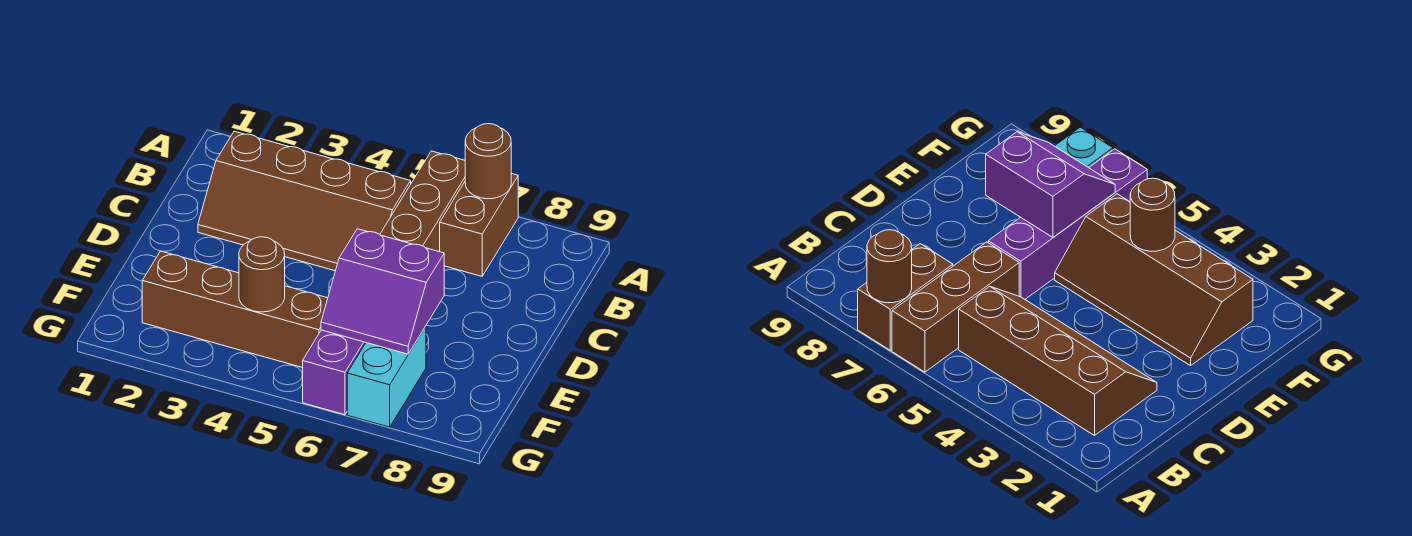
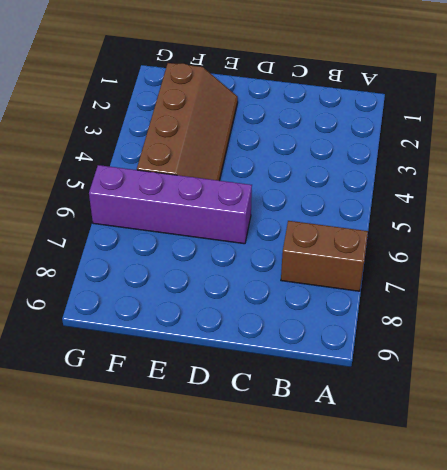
none -> brown brick A6:C6 level 1
none -> brown slope B2:C5 level 1 top B

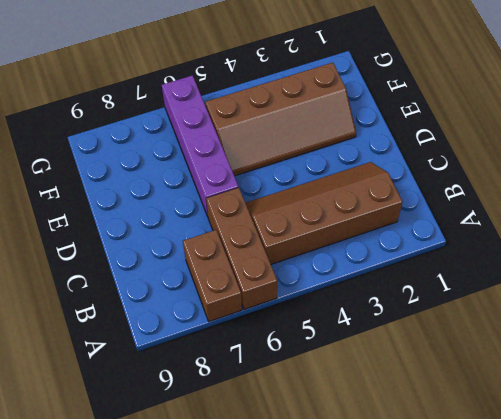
none -> cyan brick F7:G7 level 1
none -> brown round brick A7 level 2

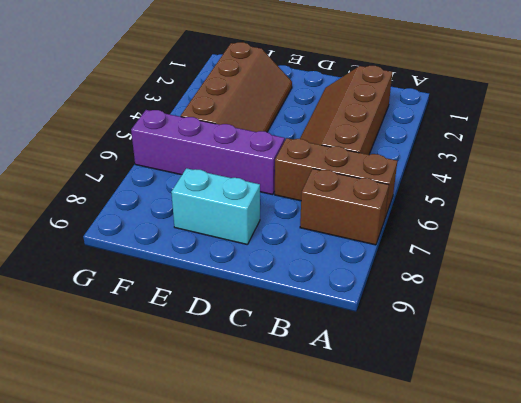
cyan brick D8:E8 level 1 -> cyan brick F7:G7 level 1
none -> brown round brick A7 level 2
none -> purple slope E6:F7 level 2 top E

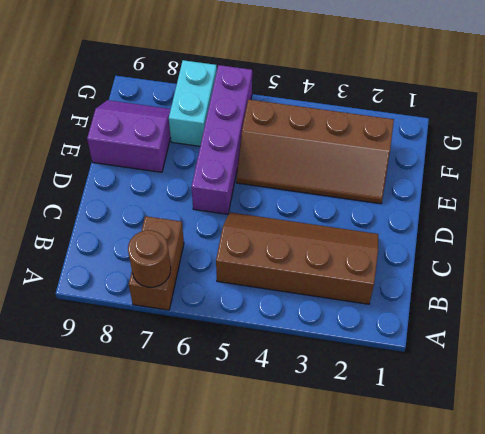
purple slope E8:F9 level 1 top E -> purple slope E6:F7 level 2 top E
none -> brown brick A6:C6 level 1
none -> brown round brick F4 level 2

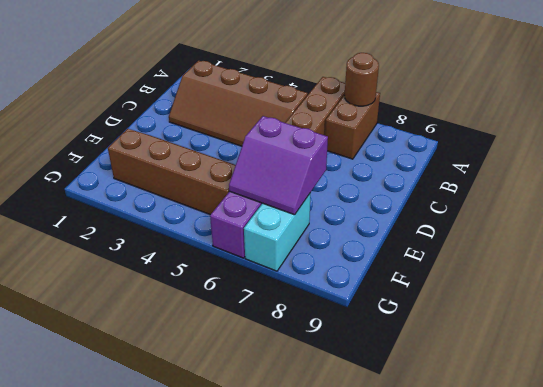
none -> brown round brick F4 level 2

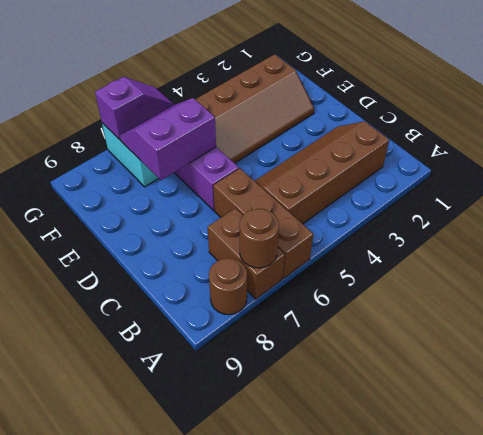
brown round brick A8 level 1 -> brown round brick F4 level 2
purple slope G6:G7 level 2 top 7 -> none

